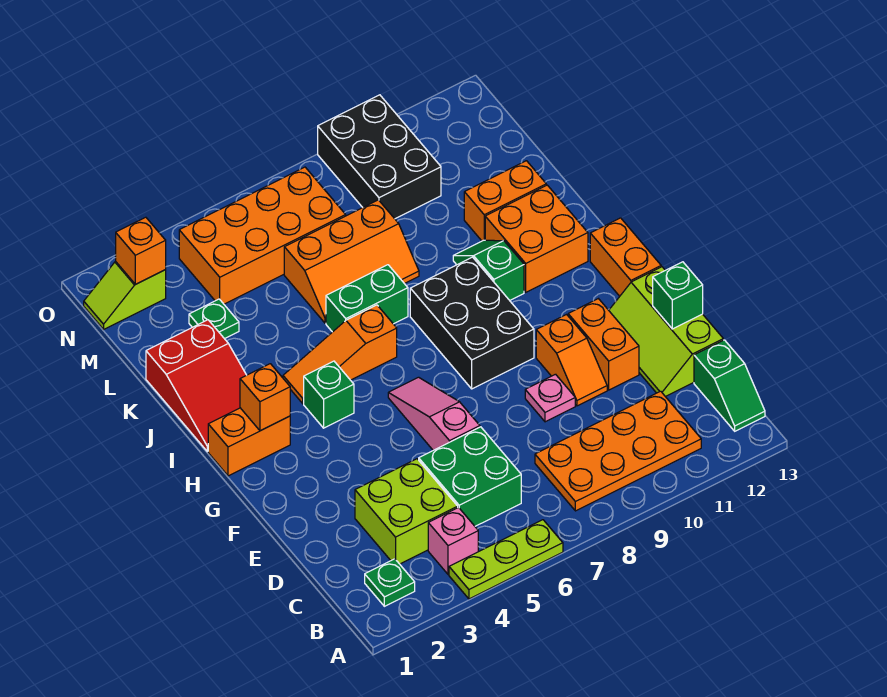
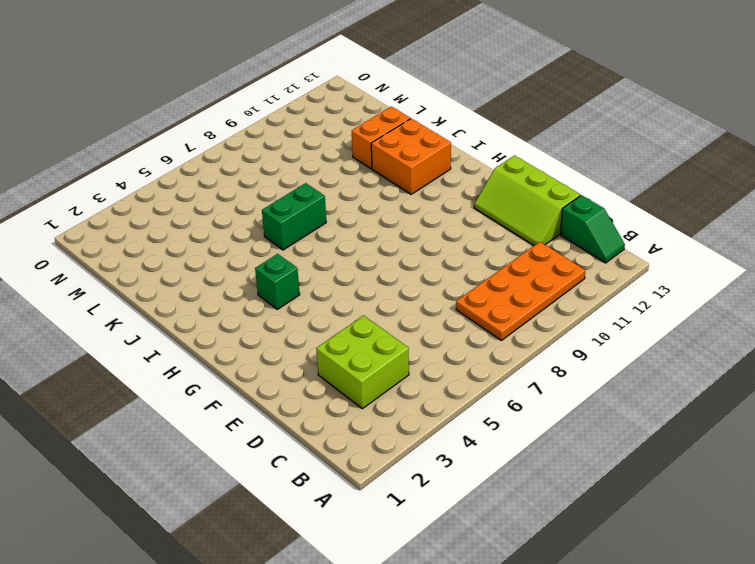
none -> lime plate A4:A6 level 1
none -> green plate B2 level 1
none -> pink brick B4 level 1
none -> green brick C5:D6 level 1

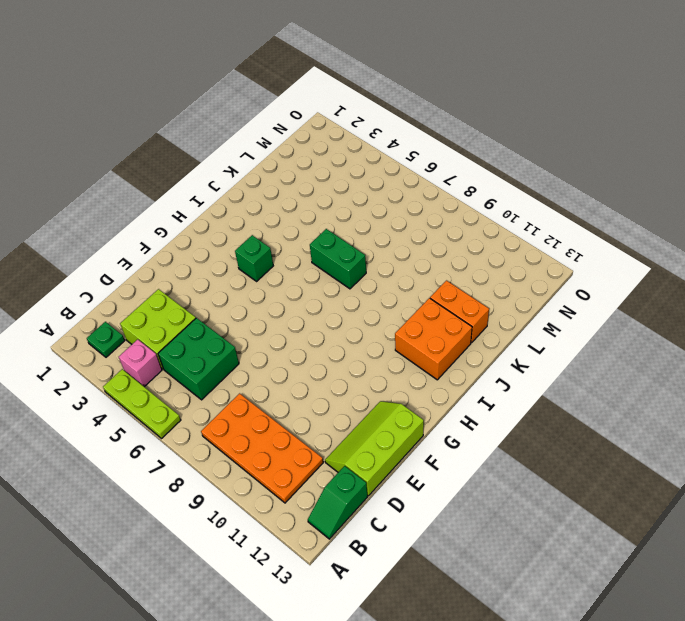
none -> pink slope E6:G6 level 1 top E
none -> pink plate E9 level 1
none -> orange slope E10:F10 level 1 top F
none -> orange brick E11:F11 level 1

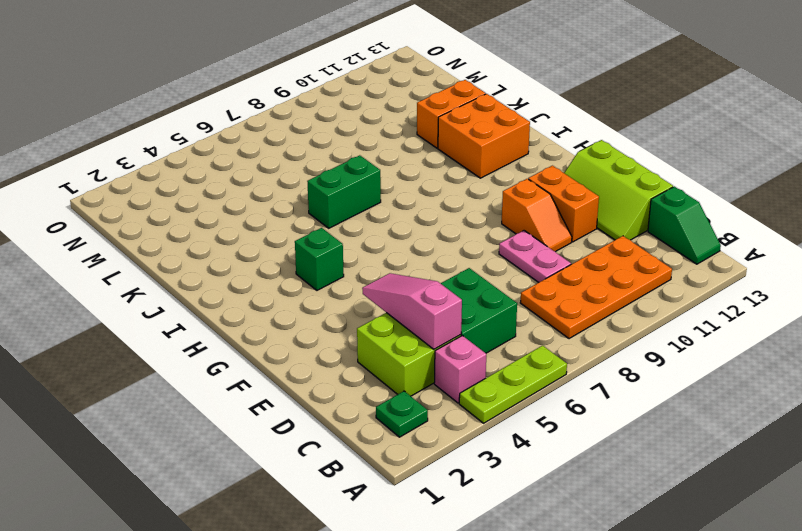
pink slope C4:E4 level 2 top C -> pink slope E6:G6 level 1 top E
pink plate D9:E9 level 1 -> pink plate E9 level 1
none -> black brick G8:I9 level 1
none -> orange brick G13:H13 level 1
none -> orange brick H1:H2 level 1
none -> red slope I1:K2 level 1 top K

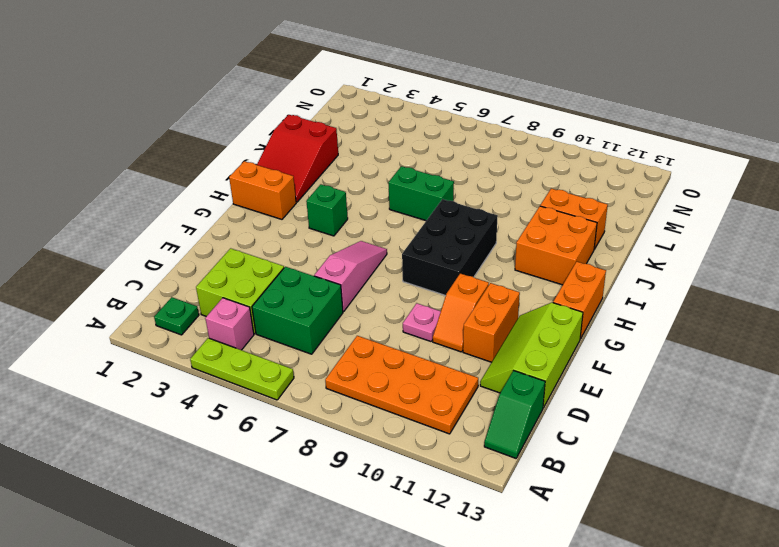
none -> orange slope I4:I6 level 1 top 6
none -> green slope I10:J10 level 1 top I
none -> orange slope K6:L8 level 1 top L
none -> green plate L3 level 1

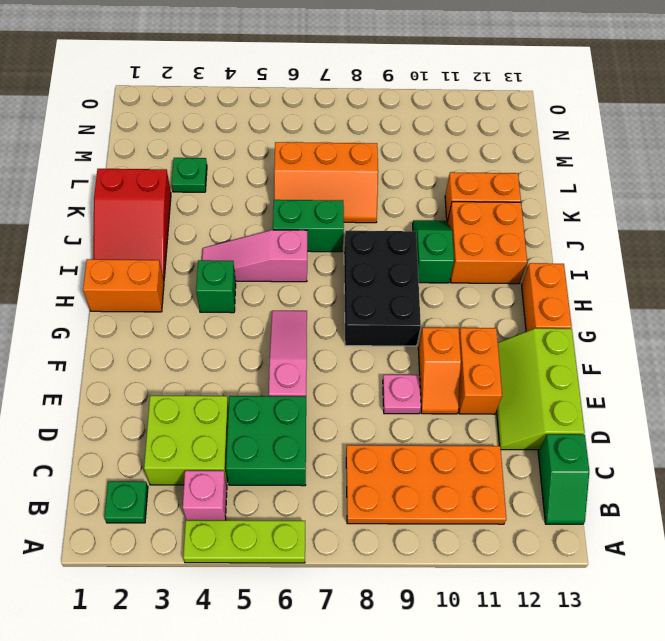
pink slope I4:I6 level 1 top 6 -> orange slope I4:I6 level 1 top 6
none -> orange brick M4:N7 level 1
none -> black brick M9:O10 level 1
none -> lime slope N1:N2 level 1 top 2
none -> green brick E13 level 2

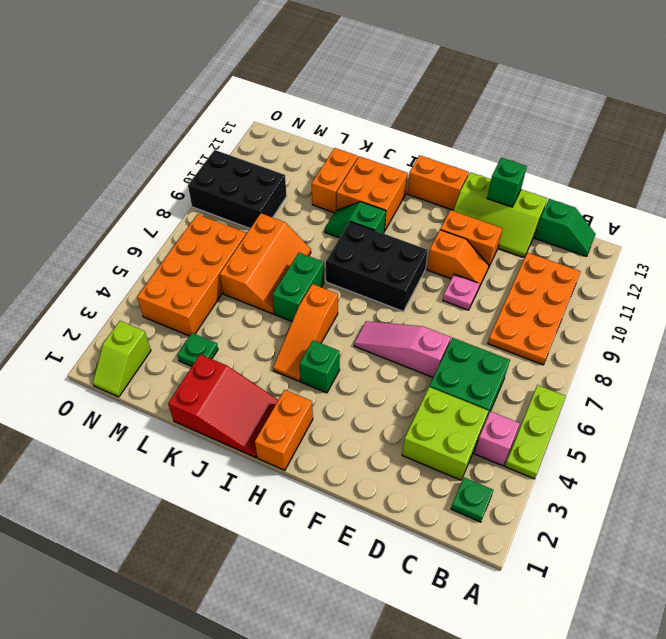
none -> orange brick H2 level 2
none -> orange brick N2 level 2

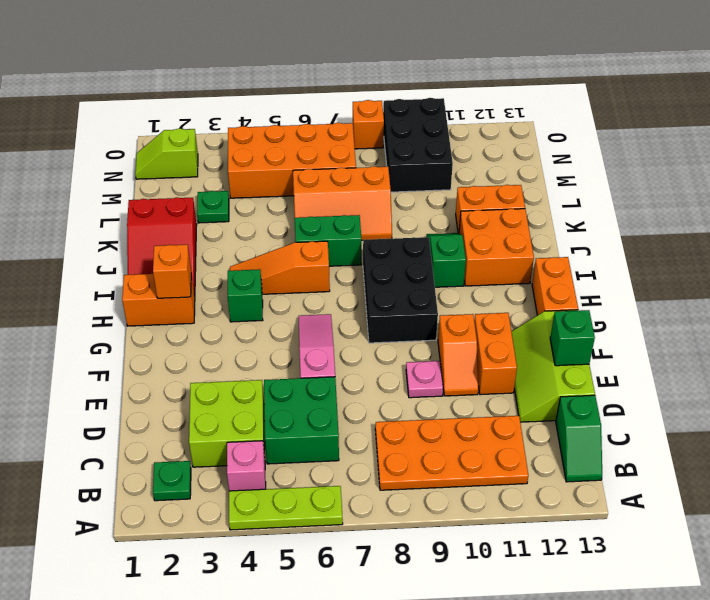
orange brick O8 level 1 -> orange brick N2 level 2

